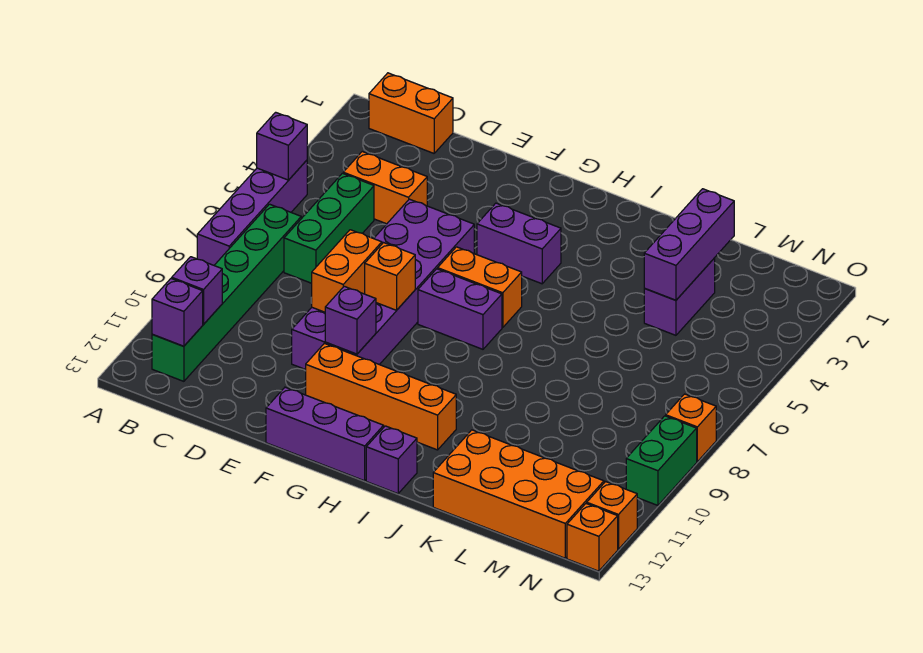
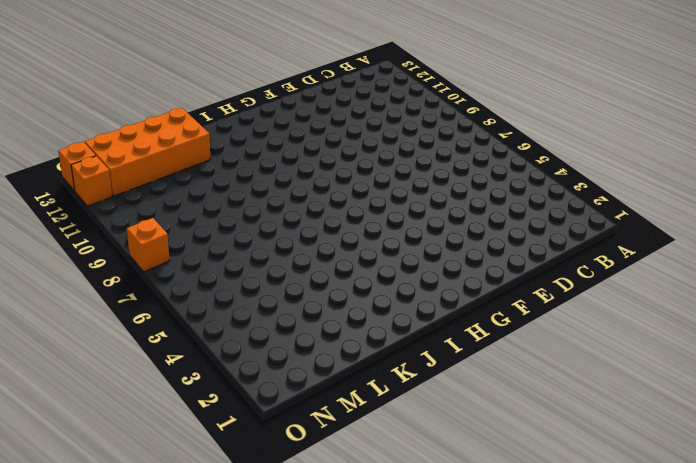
none -> purple brick A5:A8 level 1
none -> orange brick B1:C1 level 1
none -> green brick B7:B12 level 1

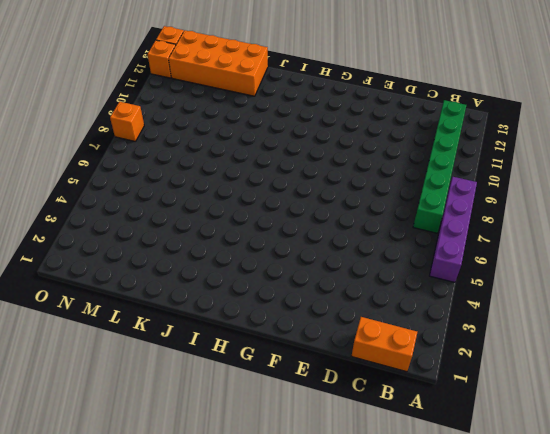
none -> orange brick C4:D4 level 1
none -> green brick C5:C7 level 1
none -> purple brick E5:F10 level 1

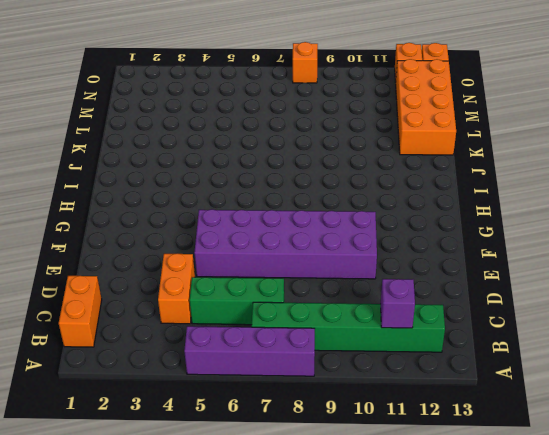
none -> orange brick F11:I11 level 1
none -> purple brick F13:H13 level 1
none -> purple brick G4:H4 level 1

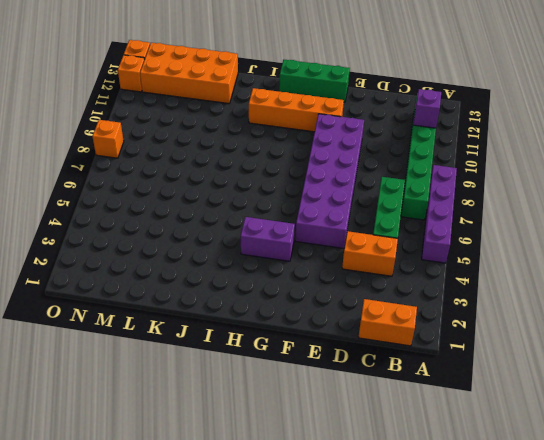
green brick F13:H13 level 1 -> purple brick F13:H13 level 1
none -> orange brick G6:H6 level 1
none -> purple brick G7:H7 level 1
none -> purple brick I13 level 1

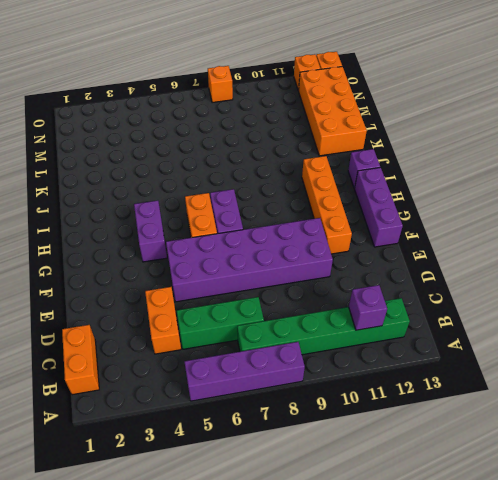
none -> purple brick L3:L4 level 1
none -> green brick O9:O10 level 1
none -> purple brick A5 level 2

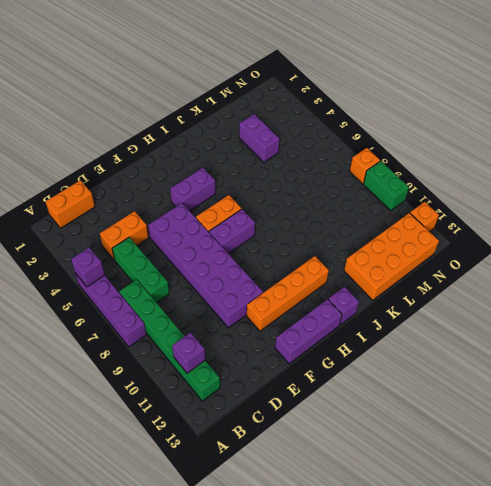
none -> orange brick O13 level 1
none -> purple brick B12 level 2
none -> orange brick E8:E9 level 2

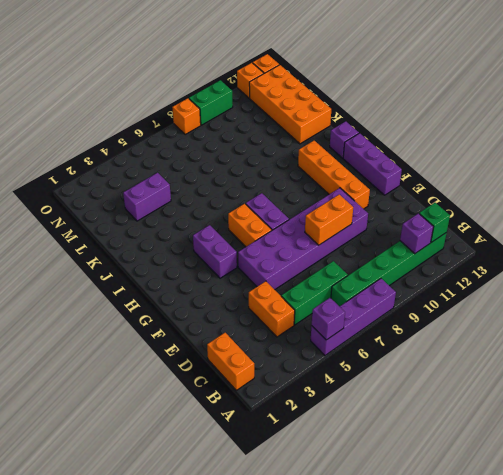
green brick B12 level 2 -> purple brick B12 level 2
none -> orange brick F8 level 2
none -> purple brick F10 level 2
none -> purple brick L2:L4 level 2

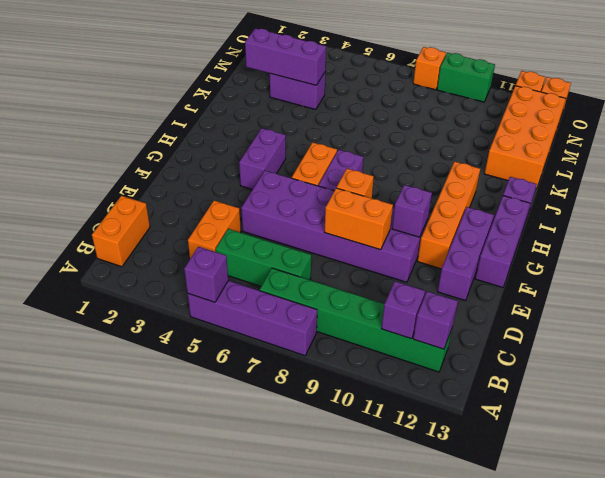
purple brick E12:G12 level 1 -> none

